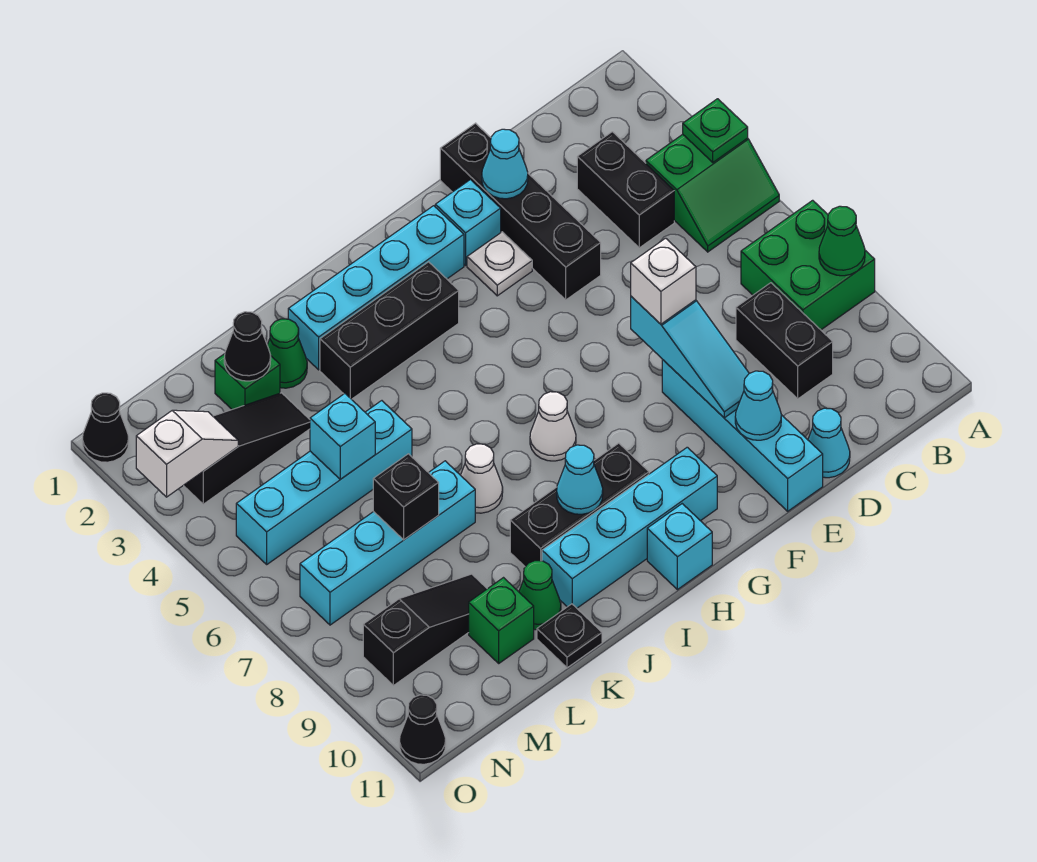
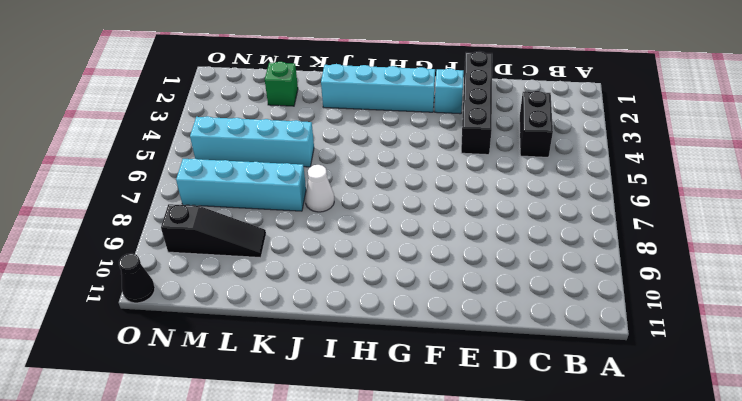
none -> green slope A4:B5 level 1 top 4
none -> green brick A7:B8 level 1
none -> black brick C8:C9 level 1
none -> cyan cone D11 level 1

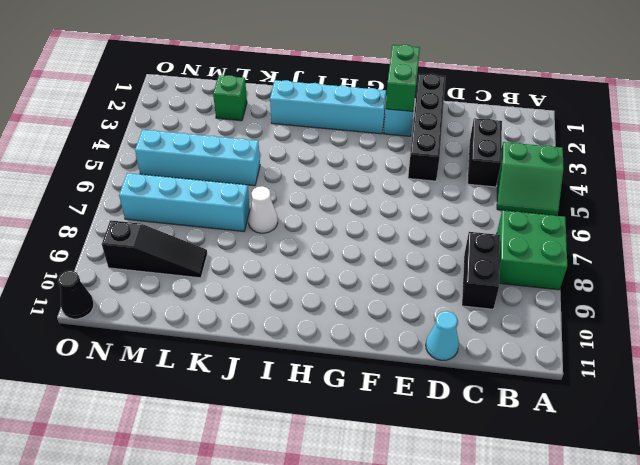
green brick F1:F2 level 2 -> none
none -> cyan brick E8:E11 level 1
none -> white plate F3 level 1
none -> cyan brick G10:J10 level 1
none -> black brick H3:J3 level 1

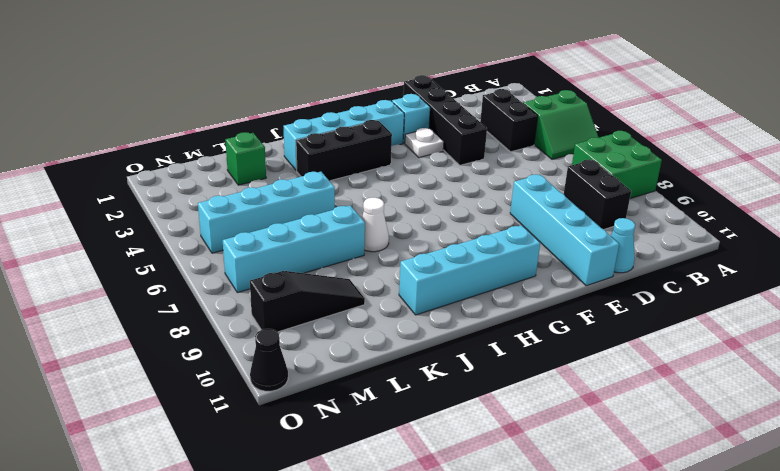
none -> white cone H7 level 1
none -> black brick H9:J9 level 1
none -> cyan brick H11 level 1
none -> green cone K2 level 1

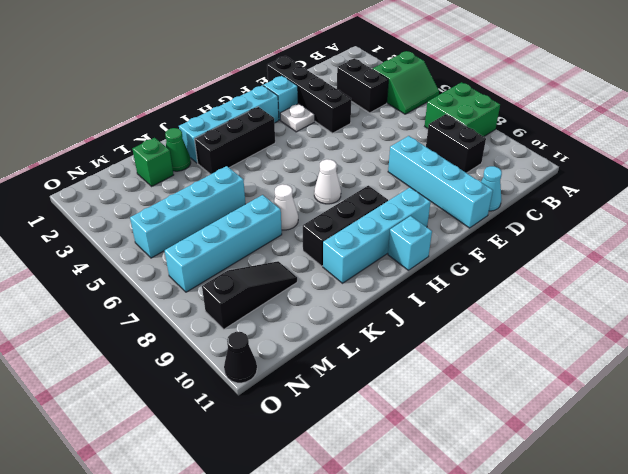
none -> green cone K10 level 1
none -> black plate K11 level 1
none -> black slope L3:N3 level 1 top N
none -> green brick L10 level 1

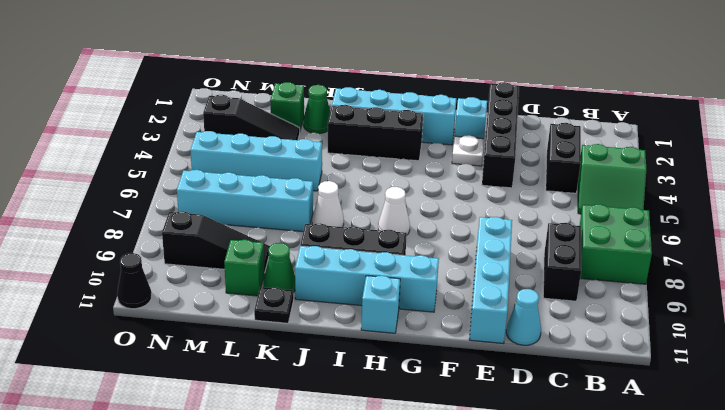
none -> black cone O1 level 1
none -> green plate A4 level 2
none -> green cone A8 level 2
none -> cyan cone E2 level 2

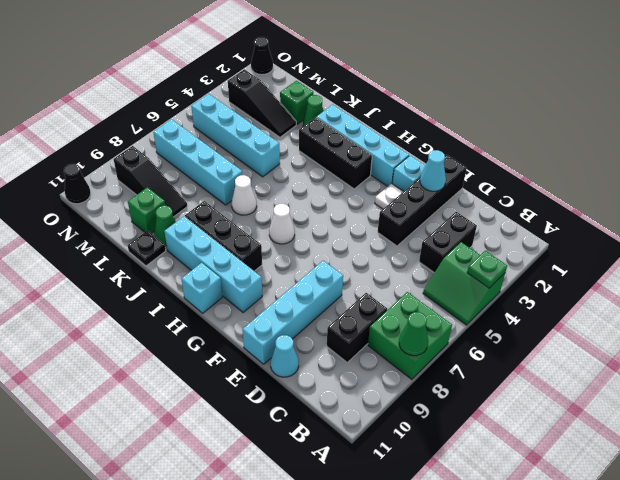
none -> cyan slope E7:E9 level 2 top 7
none -> cyan cone E10 level 2
none -> cyan cone I9 level 2
none -> black cone L2 level 2

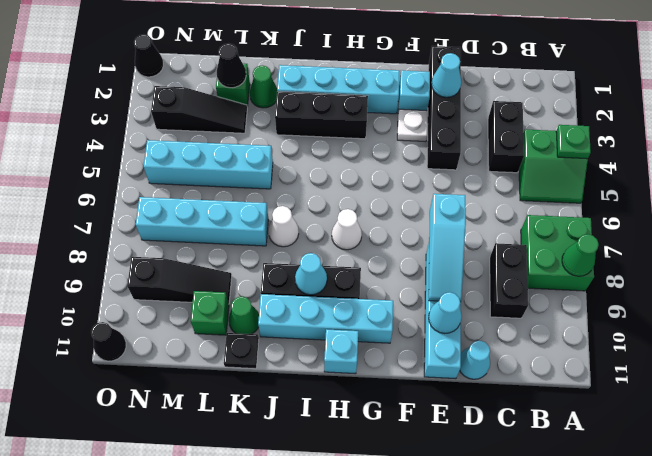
none -> cyan brick L5 level 2
none -> black brick L7 level 2
none -> white slope N3:O3 level 2 top O
none -> white brick E7 level 3

